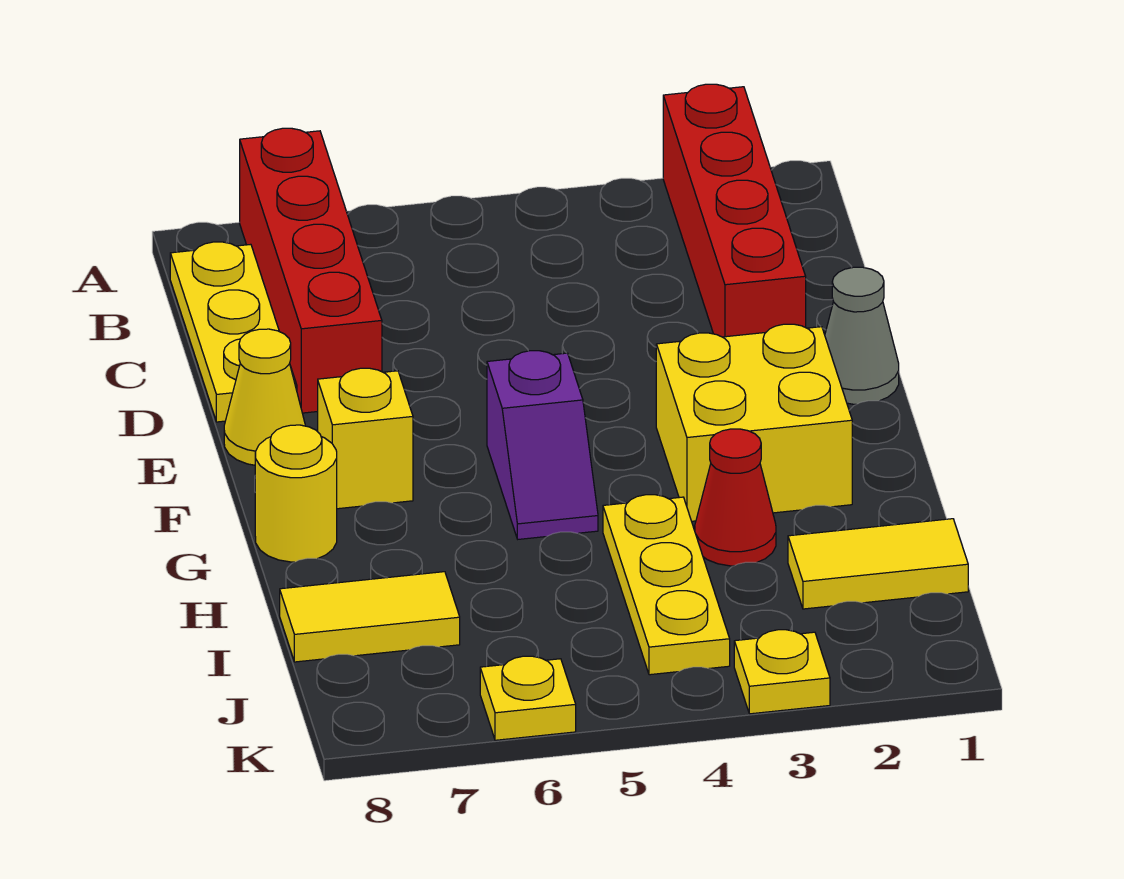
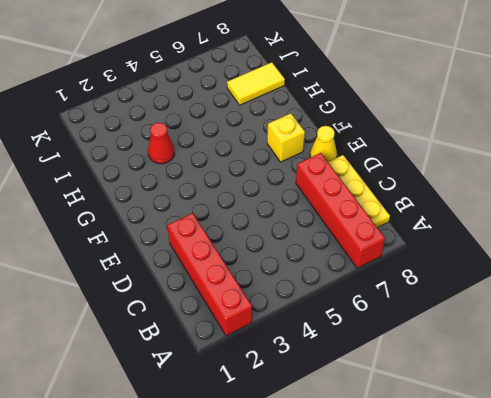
none -> grey cone E1 level 1
none -> yellow brick F2:G3 level 1
none -> purple slope F5:G5 level 1 top F

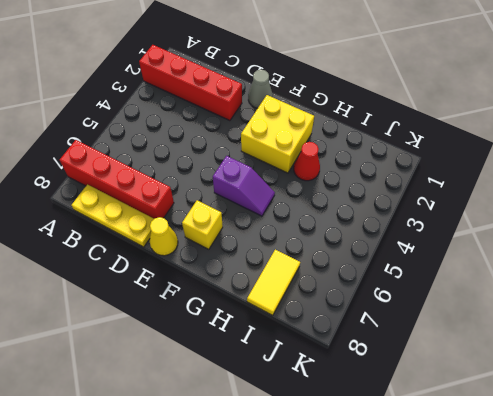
none -> yellow round brick G8 level 1
none -> yellow plate H4:J4 level 1
none -> yellow tile I1:I2 level 1

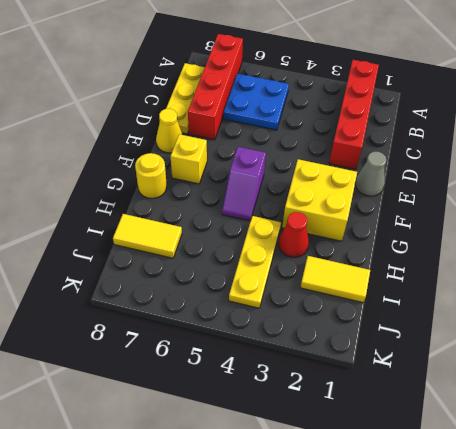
blue plate B5:C6 level 1 -> none
none -> yellow plate K3 level 1
none -> yellow plate K6 level 1

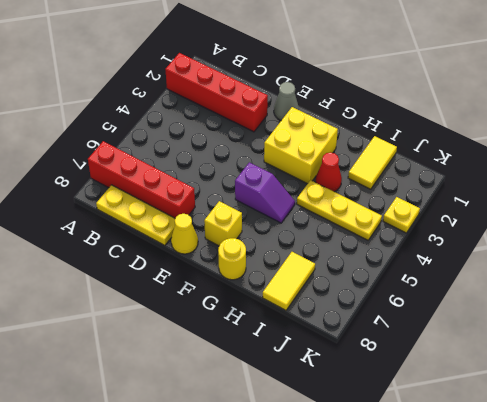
none -> yellow plate K6 level 1

